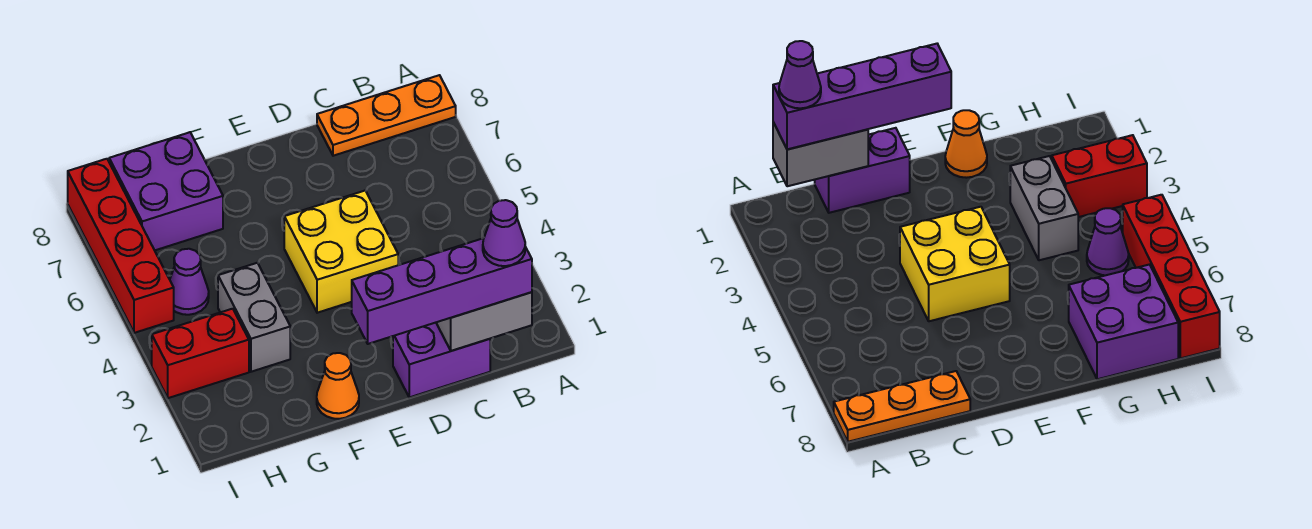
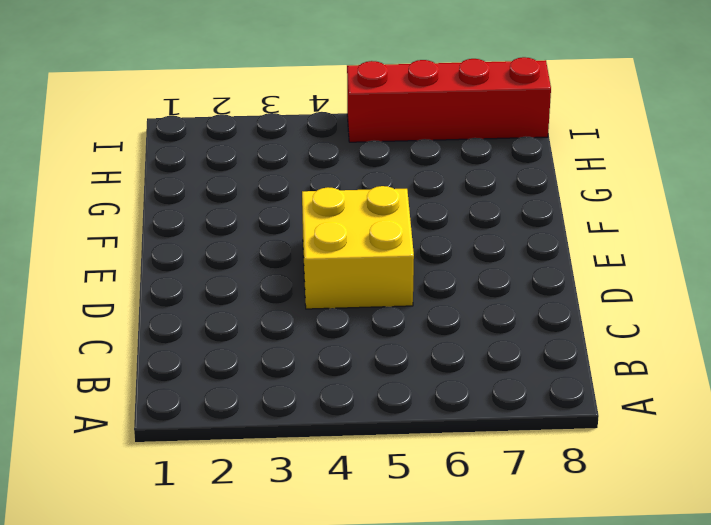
none -> orange plate A8:C8 level 1
none -> purple brick C1:D1 level 1
none -> orange cone F1 level 1

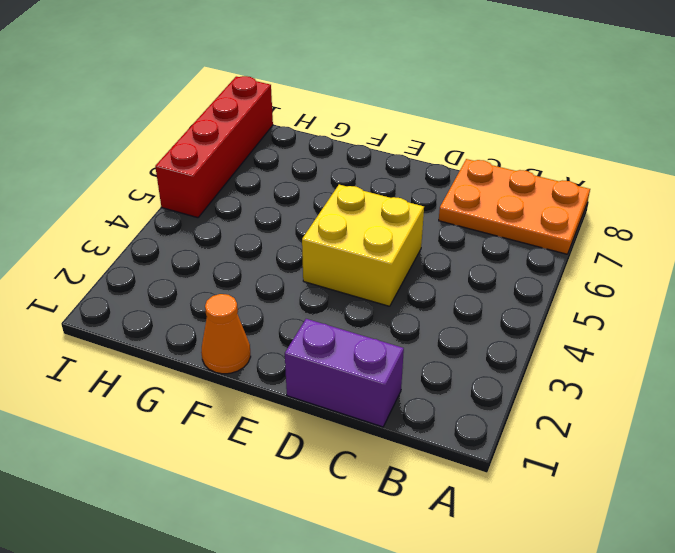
orange plate A7:C8 level 1 -> orange plate A8:C8 level 1
none -> grey brick G3:G4 level 1
none -> purple brick G7:H8 level 1
none -> red brick H3:I3 level 1

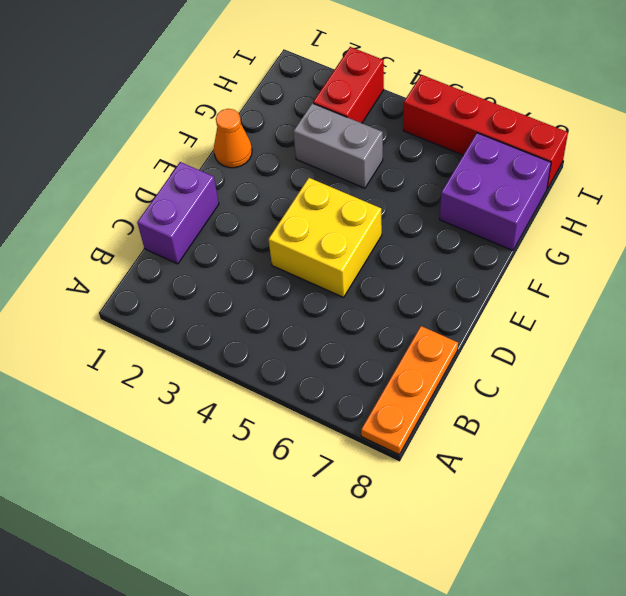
none -> purple cone H5 level 1
none -> grey brick B1:C1 level 2
none -> purple brick B1:E1 level 3

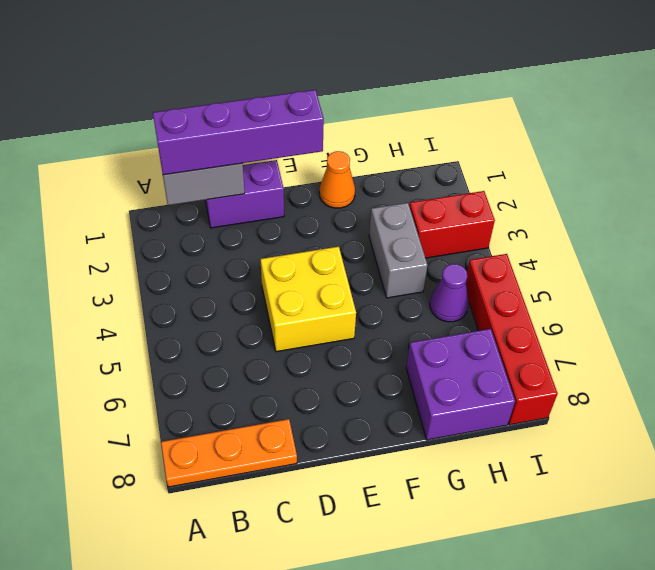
none -> purple cone B1 level 4

